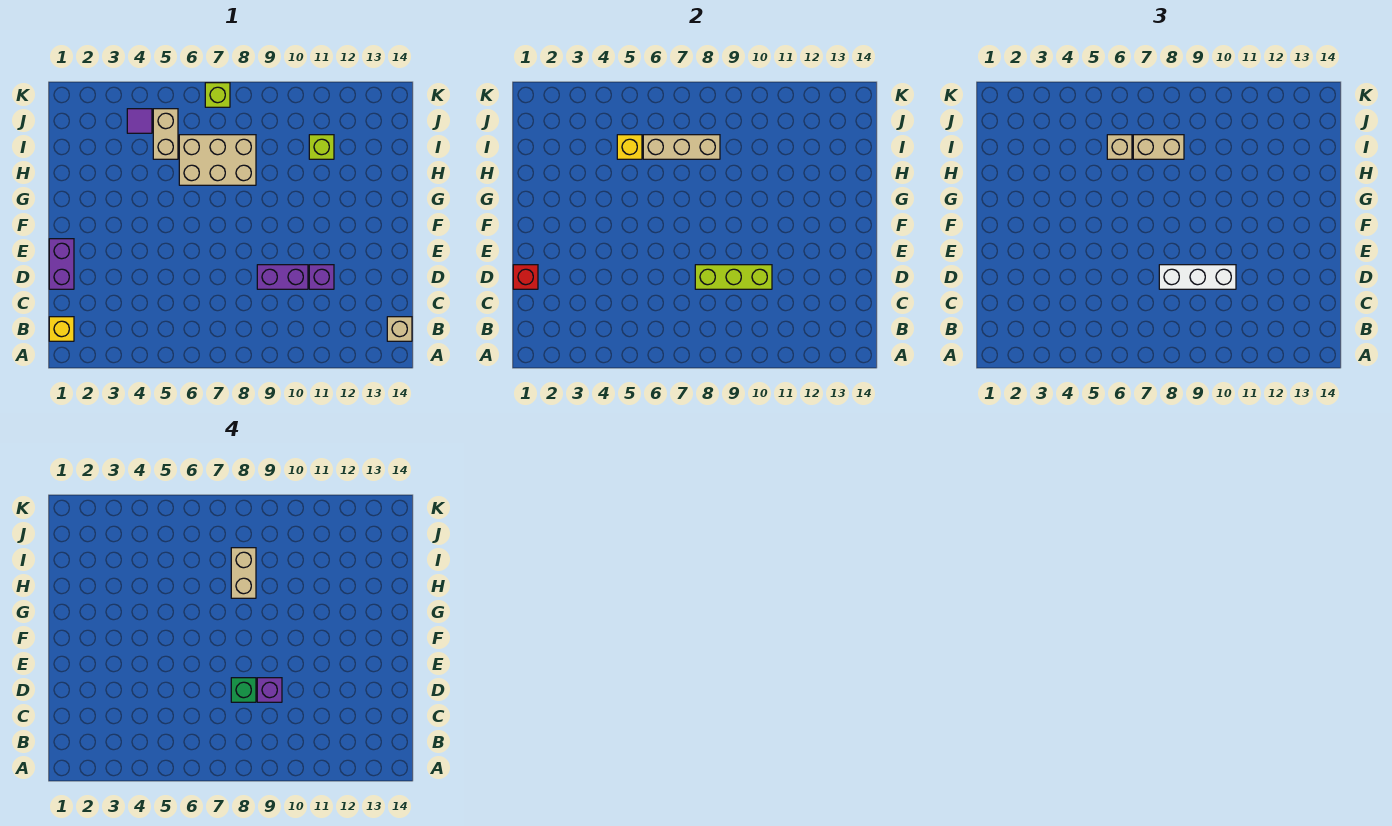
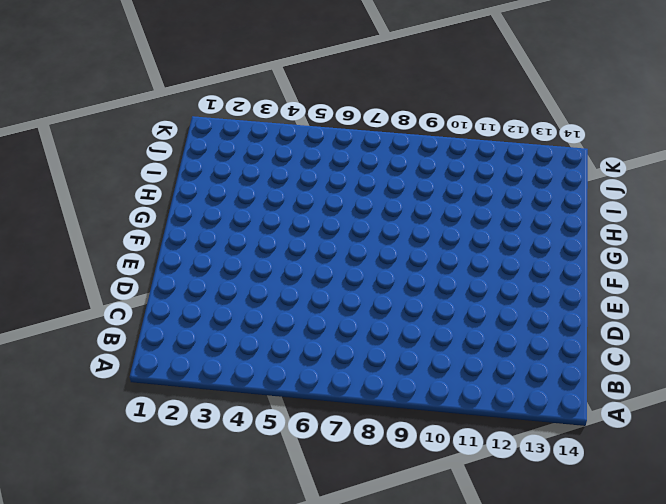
none -> yellow brick B1 level 1
none -> tan brick B14 level 1
none -> purple brick D1:E1 level 1

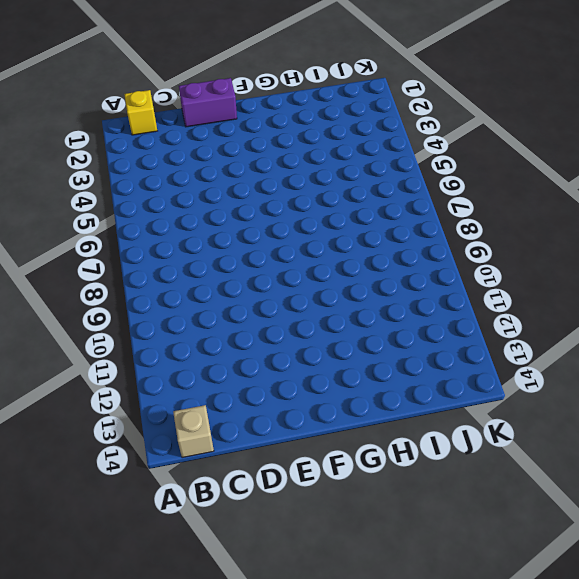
none -> purple brick D9:D10 level 1
none -> purple brick D11 level 1
none -> tan brick H6:I8 level 1

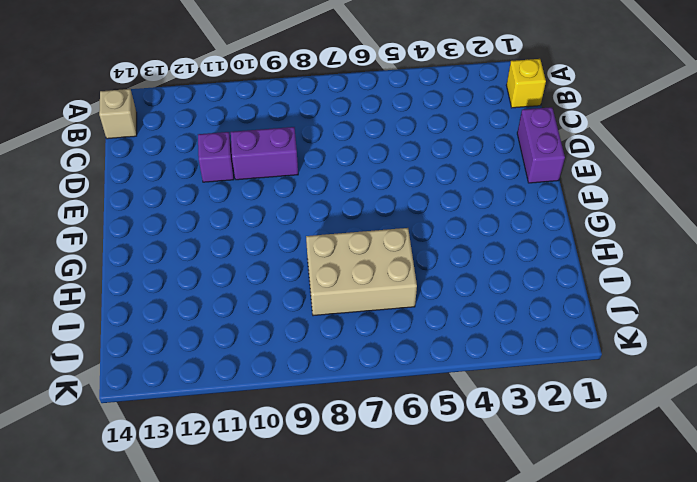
none -> tan brick I5:J5 level 1
none -> lime brick I11 level 1
none -> purple tile J4 level 1

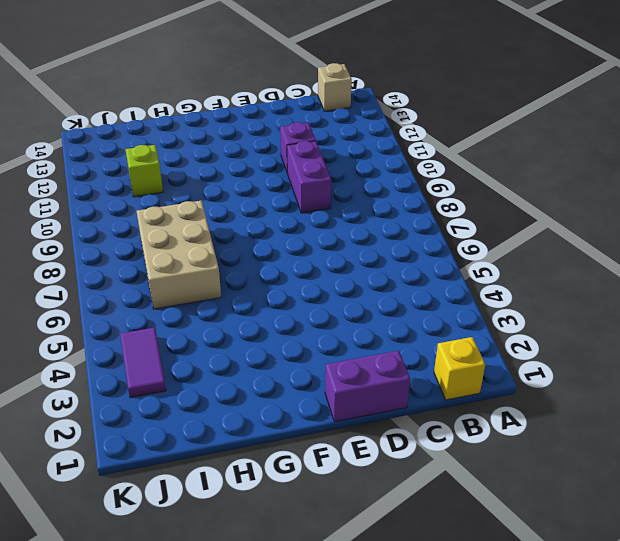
purple tile J3:J4 level 1 -> purple tile J4 level 1
none -> tan brick I5:J5 level 1
none -> lime brick K7 level 1
none -> red brick D1 level 2

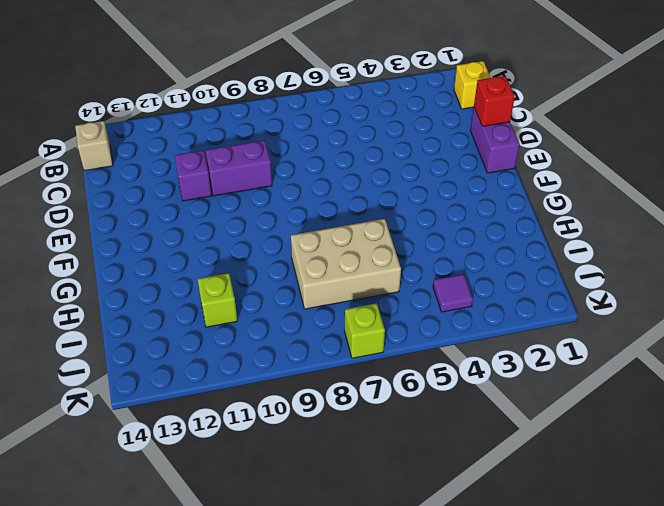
none -> tan brick I5:J5 level 1
none -> lime brick D8:D10 level 2
none -> yellow brick I5 level 2

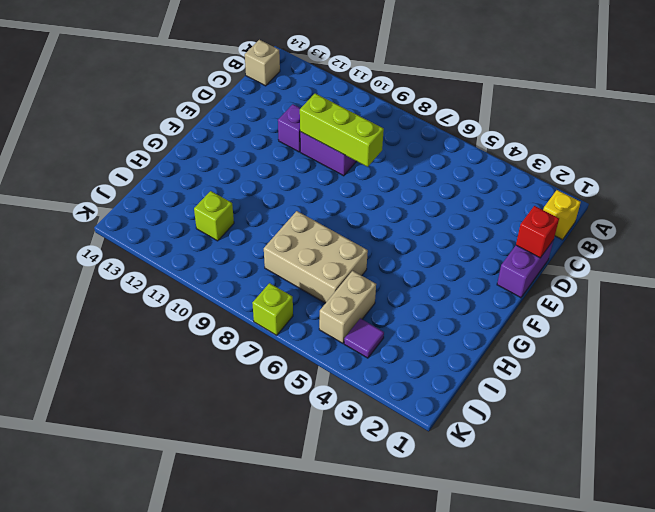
none -> yellow brick I5 level 2
none -> tan brick I6:I8 level 2
none -> white brick D8:D10 level 3

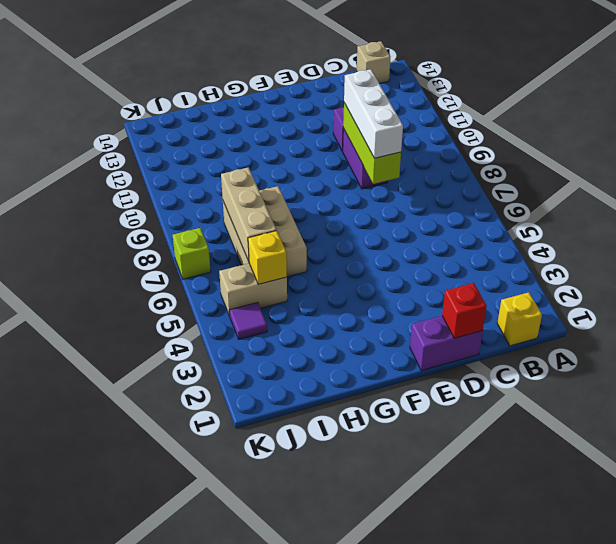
none -> lime brick I11 level 1
none -> tan brick I6 level 3
none -> tan brick I7:I8 level 3

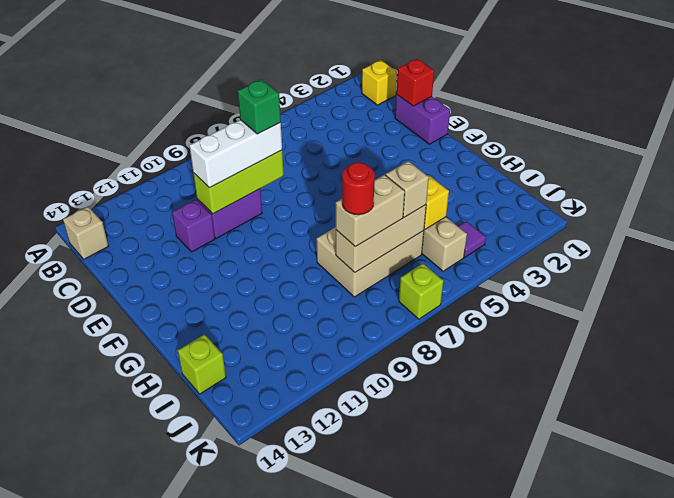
red round brick I8 level 4 -> tan brick H8:I8 level 4
lime brick I14 level 1 -> lime brick I11 level 1
none -> purple brick D9 level 4

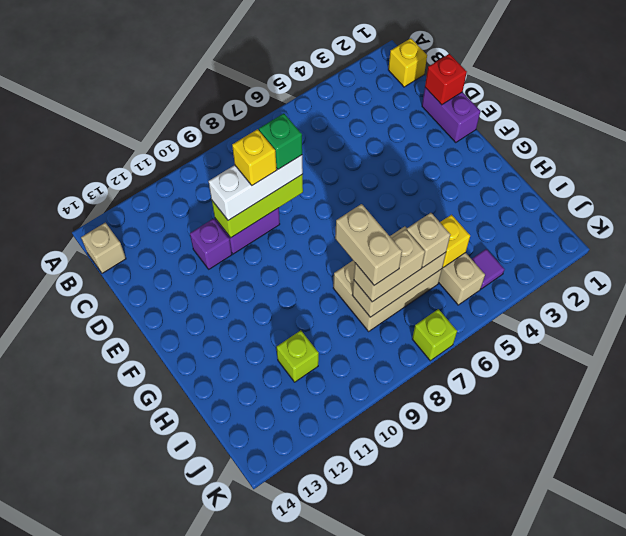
yellow brick D9 level 4 -> purple brick D9 level 4

